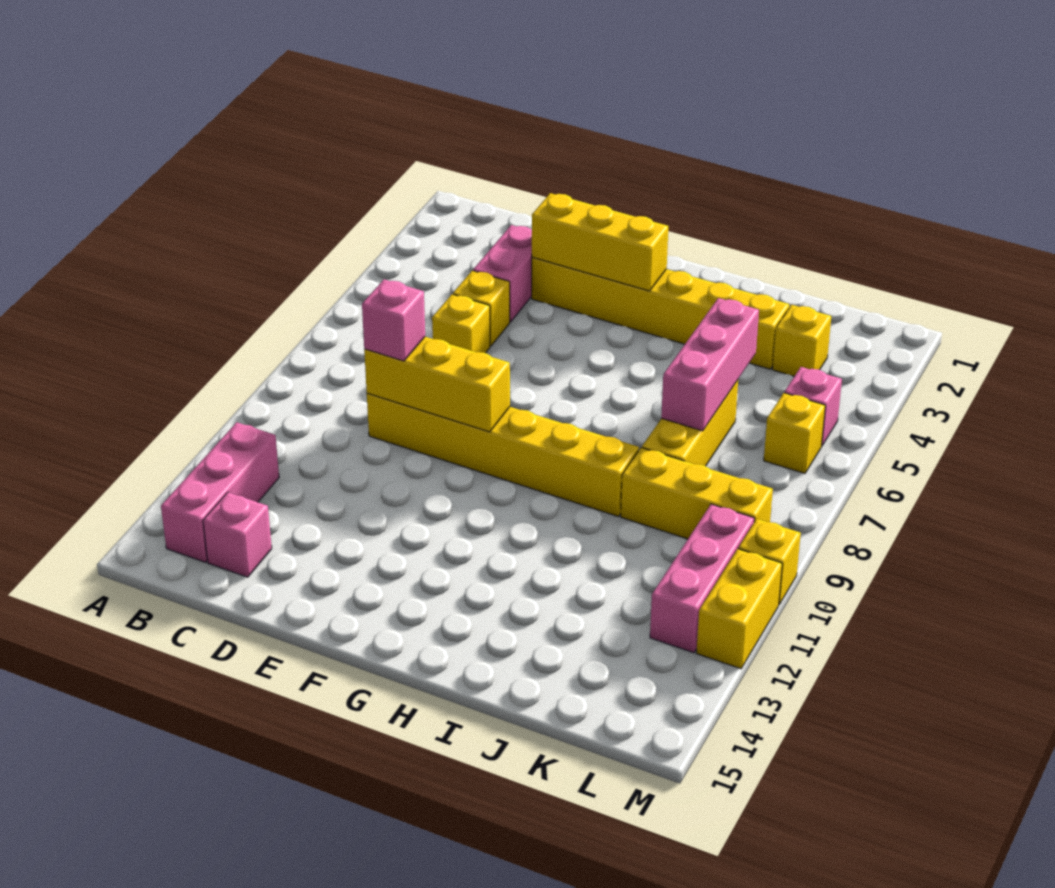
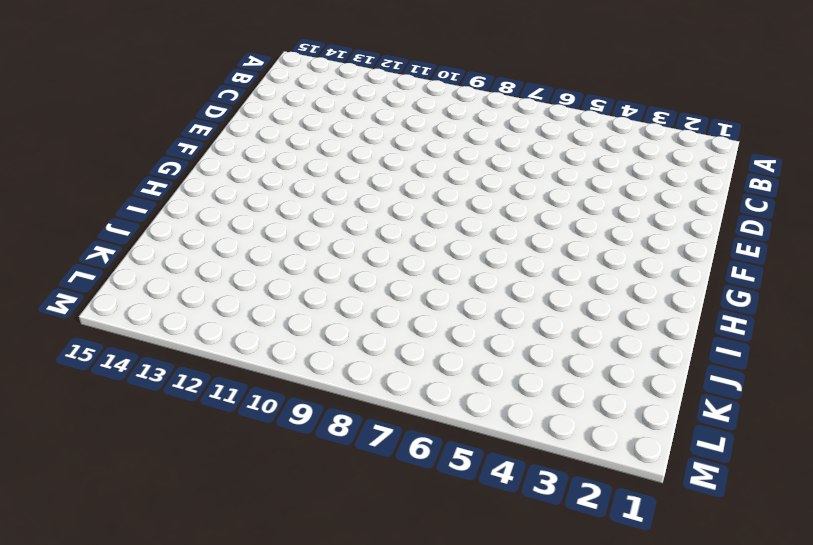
none -> pink brick B12:B14 level 1
none -> pink brick C14 level 1
none -> pink brick D3:D4 level 1

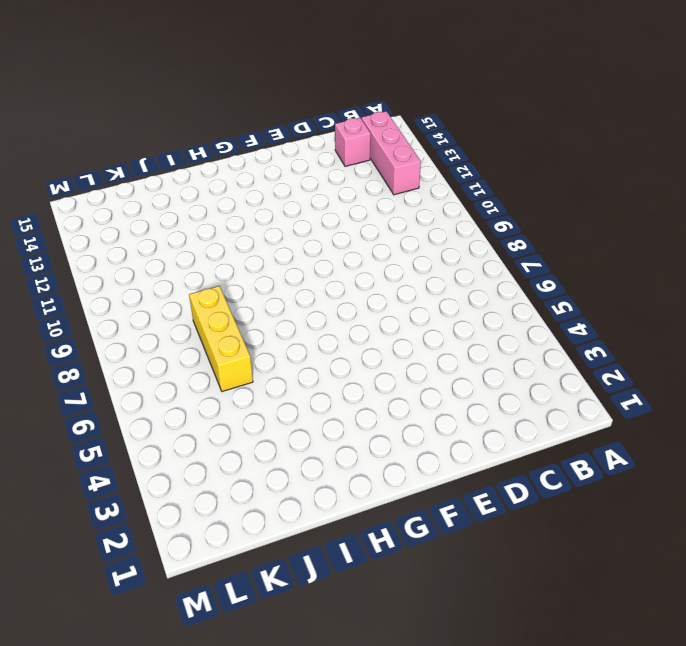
none -> pink brick D3:D4 level 1
none -> yellow brick D5 level 1
none -> yellow brick D6 level 1

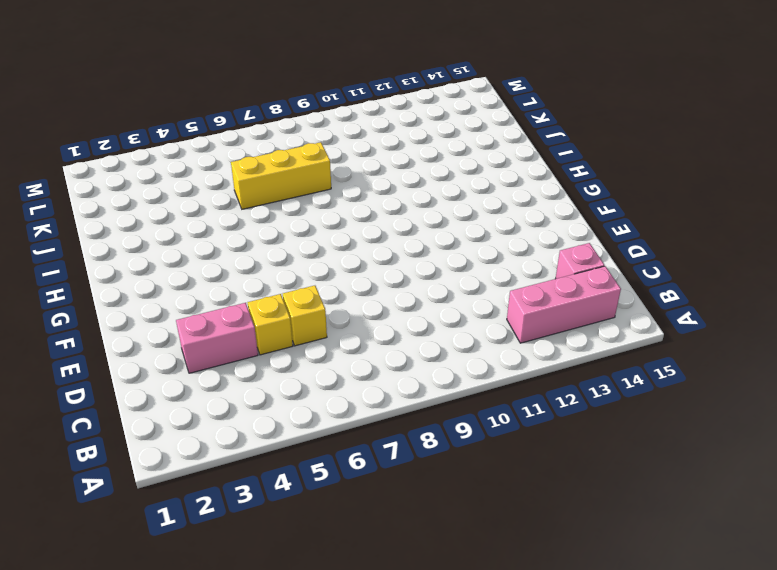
none -> yellow brick D9:I9 level 1
none -> yellow brick E3:J3 level 1
none -> yellow brick J9:L9 level 1

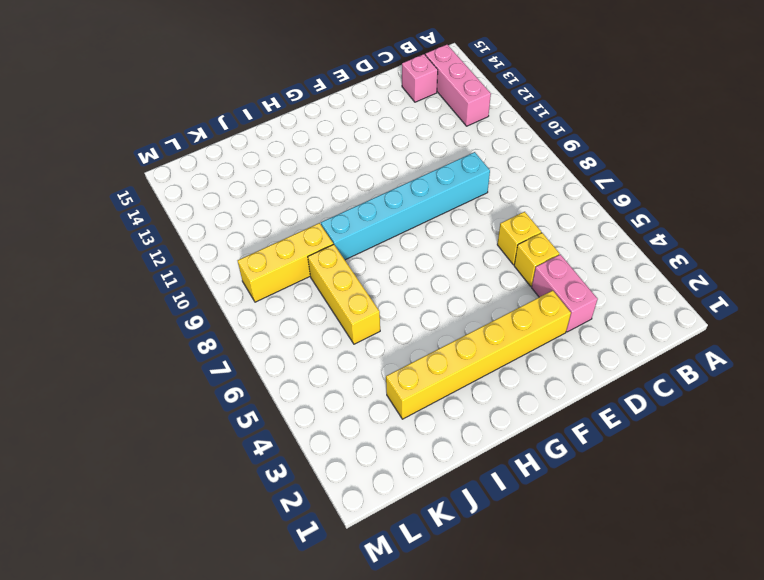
cyan brick D9:I9 level 1 -> yellow brick D9:I9 level 1
none -> yellow brick K3 level 1
none -> pink brick L5 level 1
none -> yellow brick L6 level 1

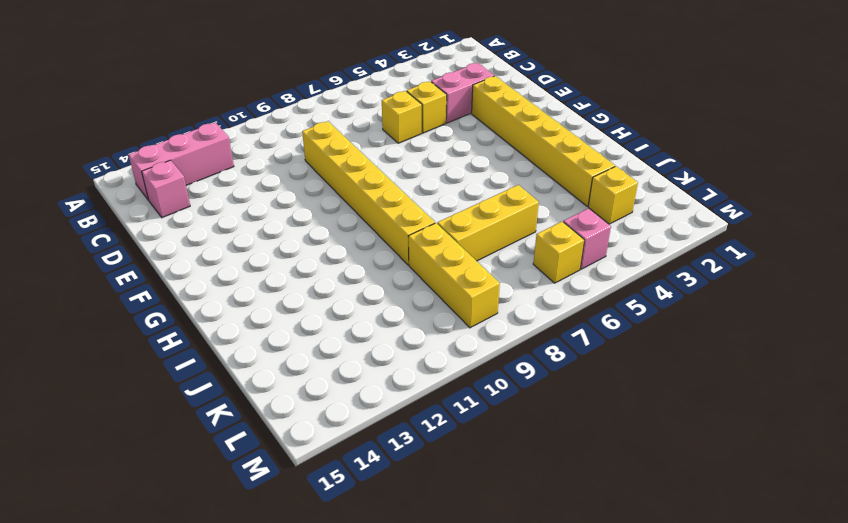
none -> pink brick L10:L12 level 1
none -> yellow brick M10 level 1
none -> yellow brick M11:M12 level 1

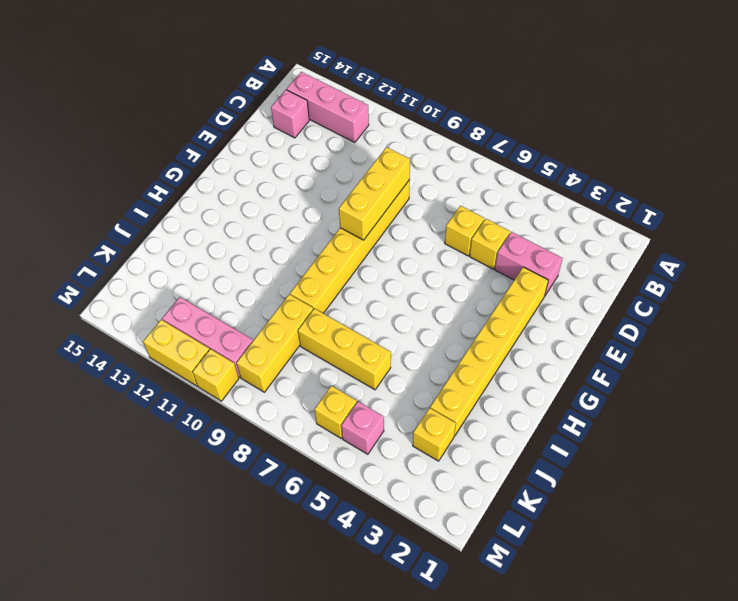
none -> yellow brick E3:G3 level 2
none -> pink brick J5:J7 level 2
none -> pink brick D9 level 3

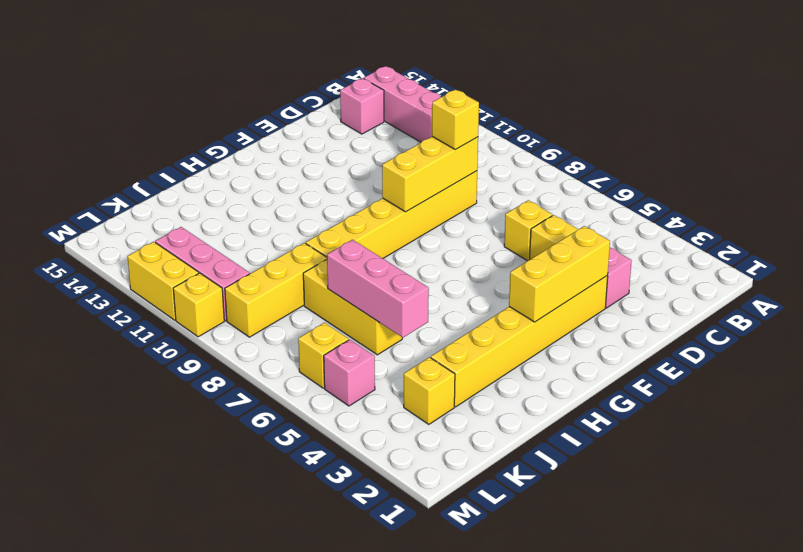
yellow brick D9 level 3 -> pink brick D9 level 3

